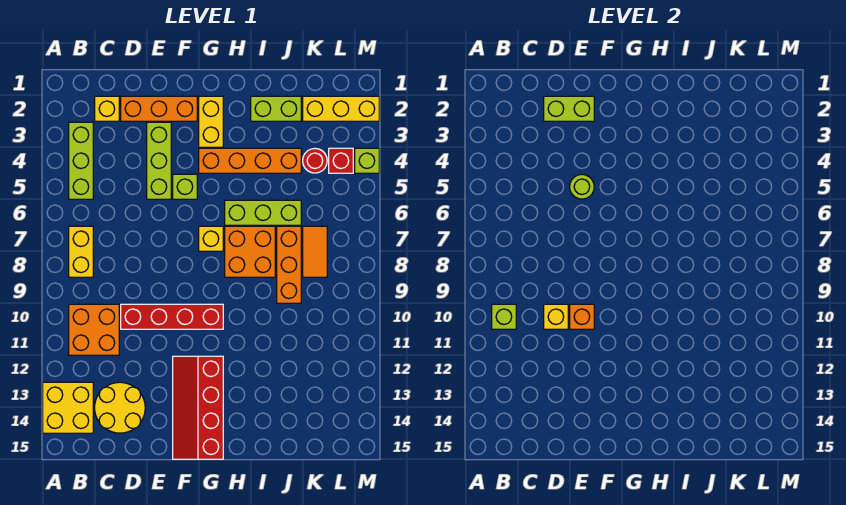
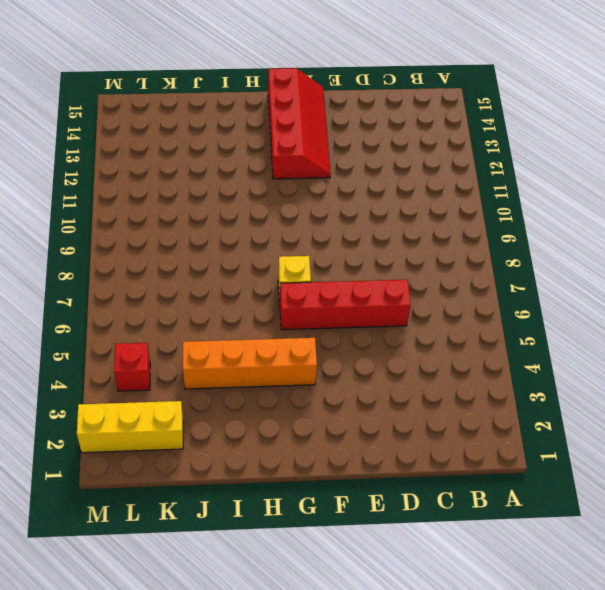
red brick D6:G6 level 1 -> red brick D10:G10 level 1
none -> yellow brick A13:B14 level 1
none -> lime brick B3:B5 level 1
none -> yellow brick B7:B8 level 1

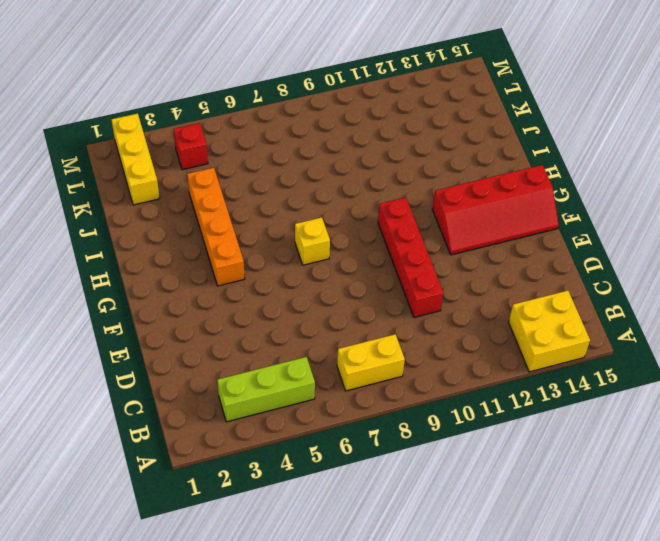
none -> orange brick B10:C11 level 1
none -> yellow brick C2 level 1
none -> yellow round brick C13:D14 level 1

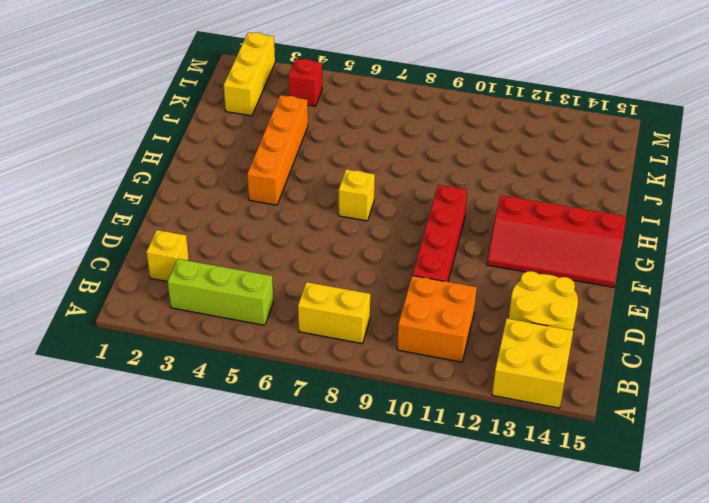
none -> orange brick D2:F2 level 1
none -> lime brick E3:E5 level 1
none -> lime brick F5 level 1

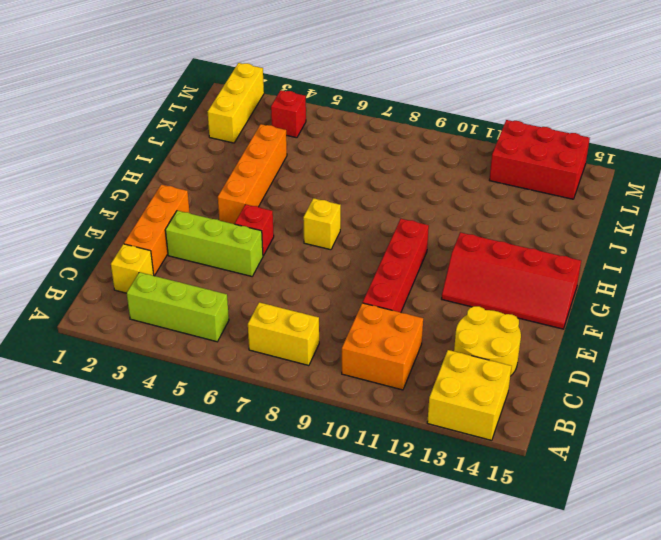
red brick F5 level 1 -> lime brick F5 level 1
red brick L12:M14 level 1 -> none
none -> yellow brick G2:G3 level 1
none -> lime brick H6:J6 level 1
none -> orange brick H7:I8 level 1

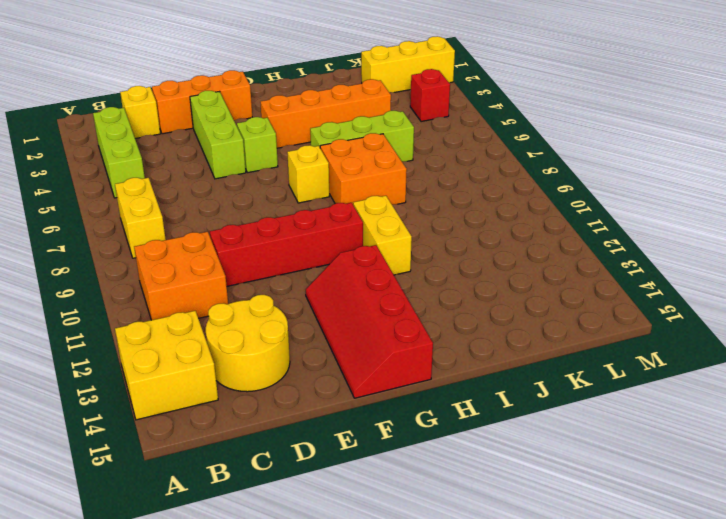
yellow brick H10:H11 level 1 -> yellow brick G2:G3 level 1
none -> lime brick I2:J2 level 1
none -> orange brick J7:J9 level 1
none -> red round brick K4 level 1

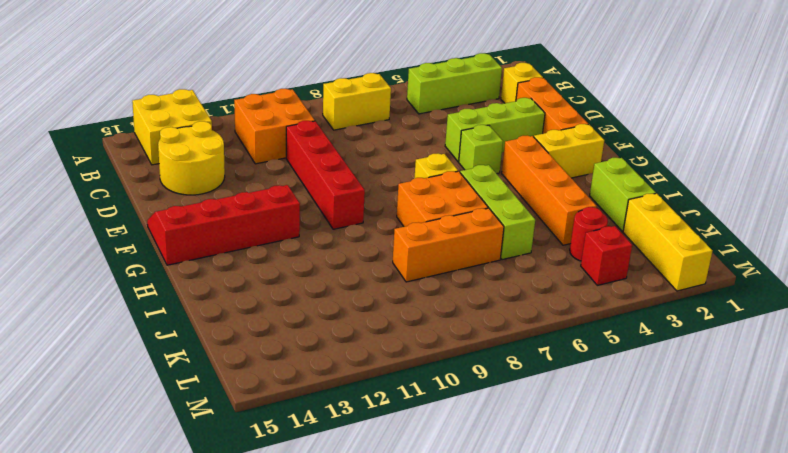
none -> orange tile K7:K8 level 1
none -> lime brick M4 level 1
none -> lime brick B10 level 2

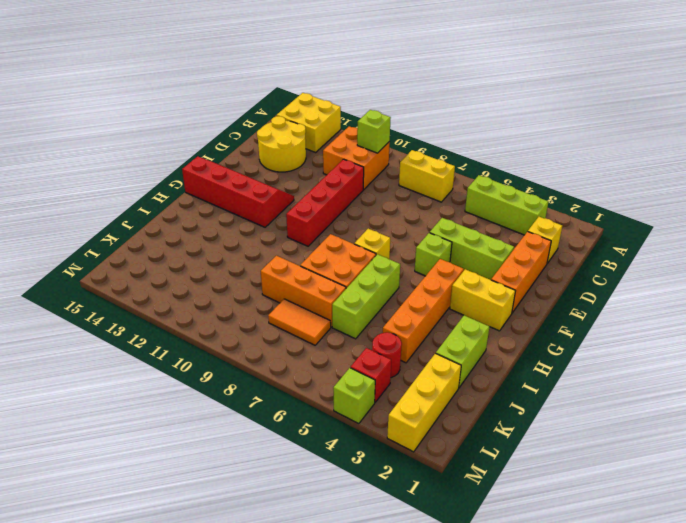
none -> lime brick D2:E2 level 2
none -> yellow brick D10 level 2
none -> lime round brick E5 level 2

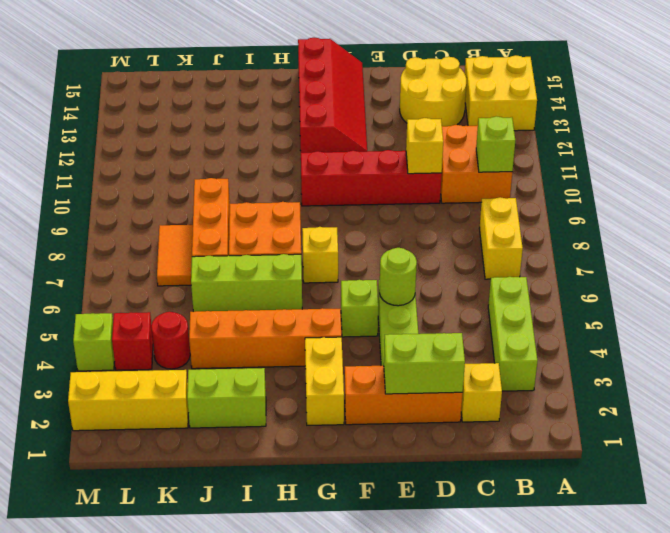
none -> orange brick E10 level 2

